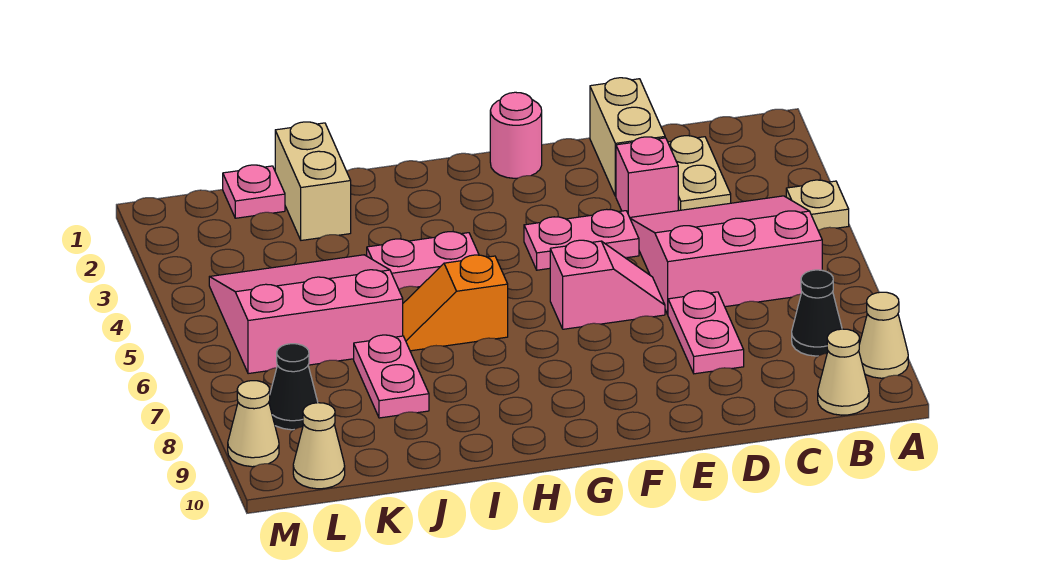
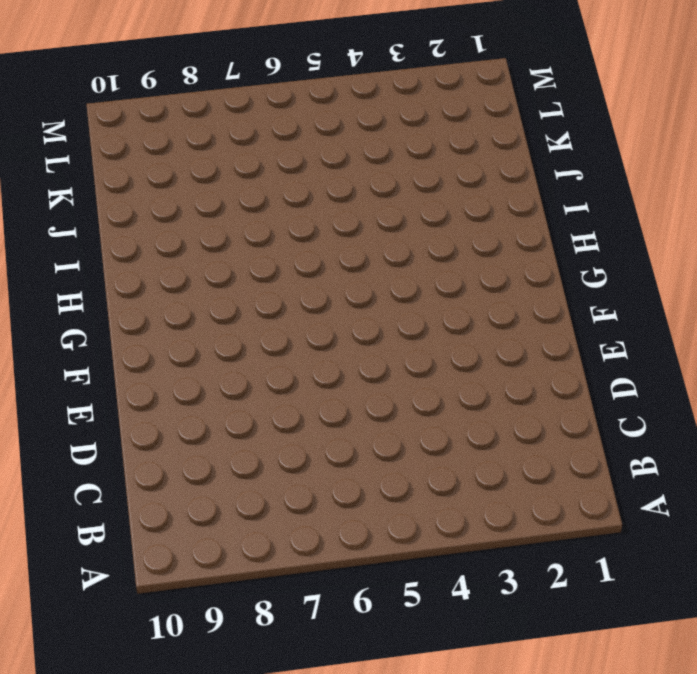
none -> tan plate A4 level 1
none -> tan cone A9 level 1
none -> pink slope B4:D6 level 1 top 6

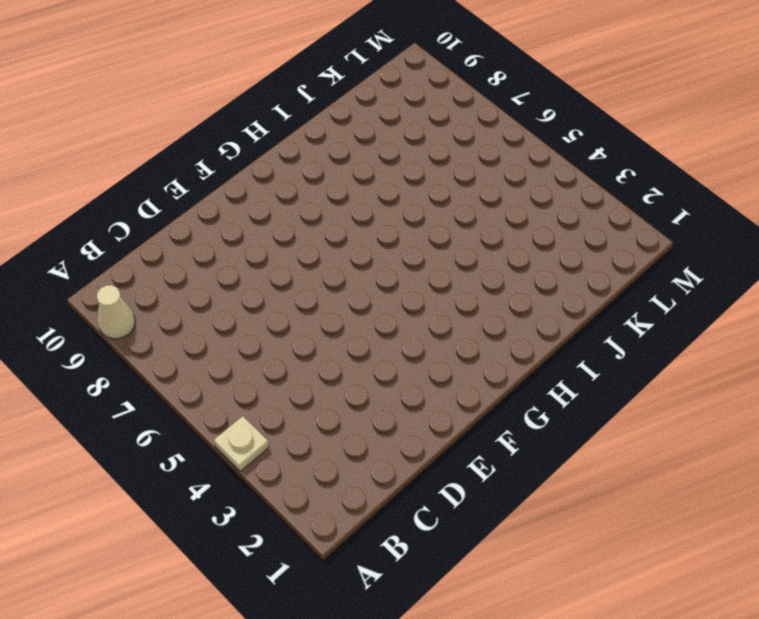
none -> pink slope B4:D6 level 1 top 6
none -> black cone B8 level 1
none -> tan cone B10 level 1

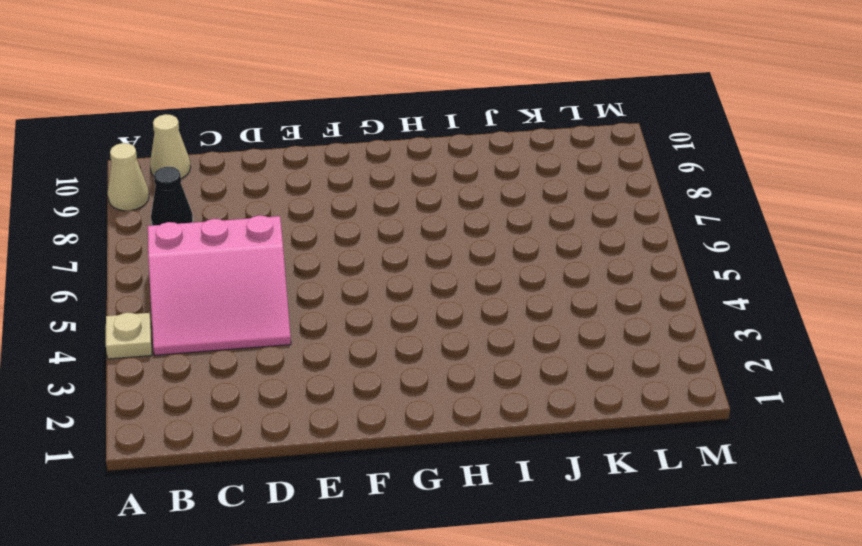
none -> tan plate C2:C3 level 1
none -> tan brick D1:D2 level 1
none -> pink brick D3 level 1

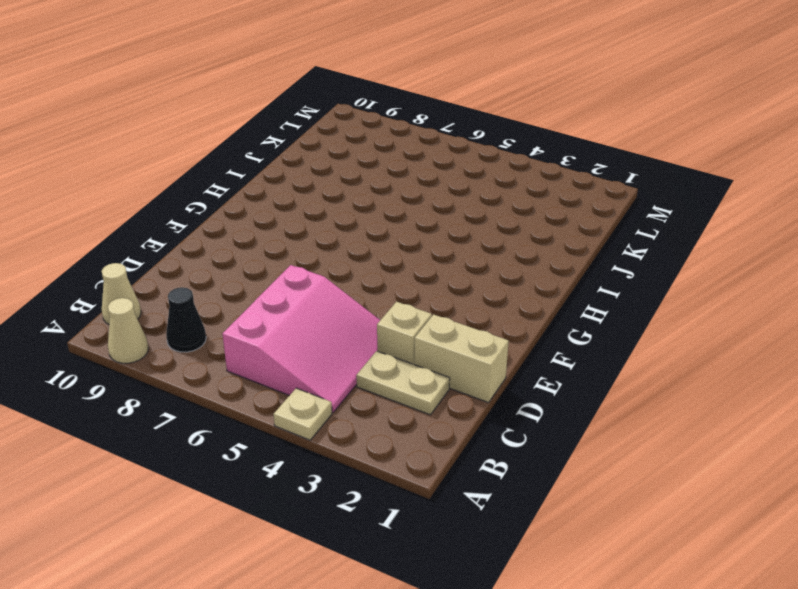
tan brick D3 level 1 -> pink brick D3 level 1
none -> pink plate D7:D8 level 1
none -> pink plate E4:F4 level 1
none -> pink slope E6:F6 level 1 top F

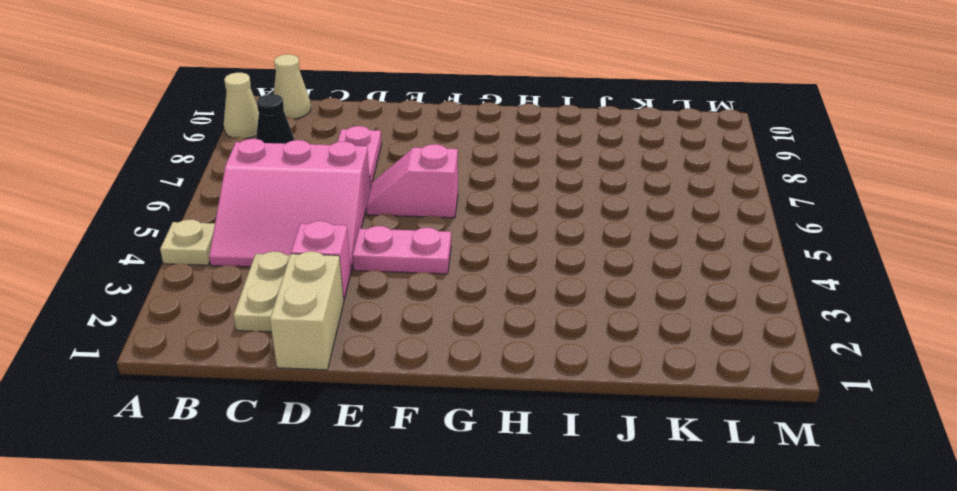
none -> pink round brick F1 level 1
none -> pink plate H4:I4 level 1
none -> orange slope H6:I6 level 1 top H

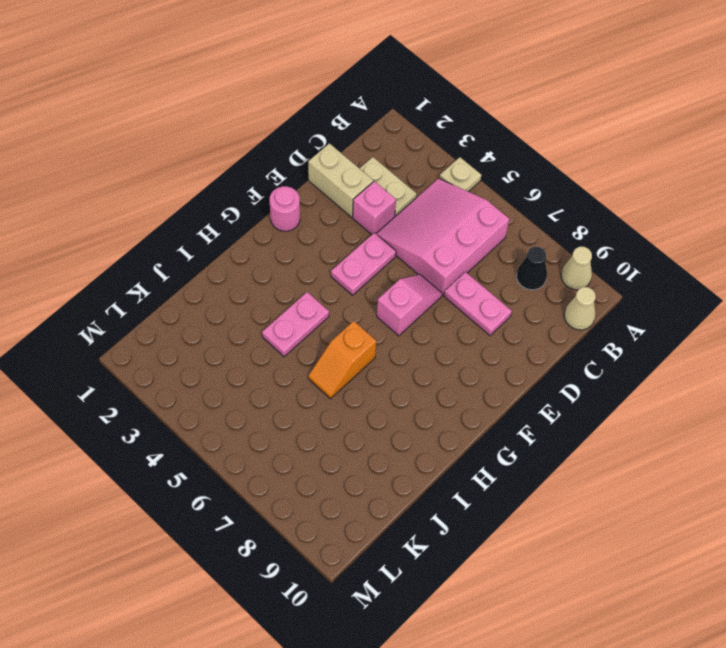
none -> tan brick J1:J2 level 1
none -> pink slope J4:L6 level 1 top 6
none -> pink plate J7:J8 level 1

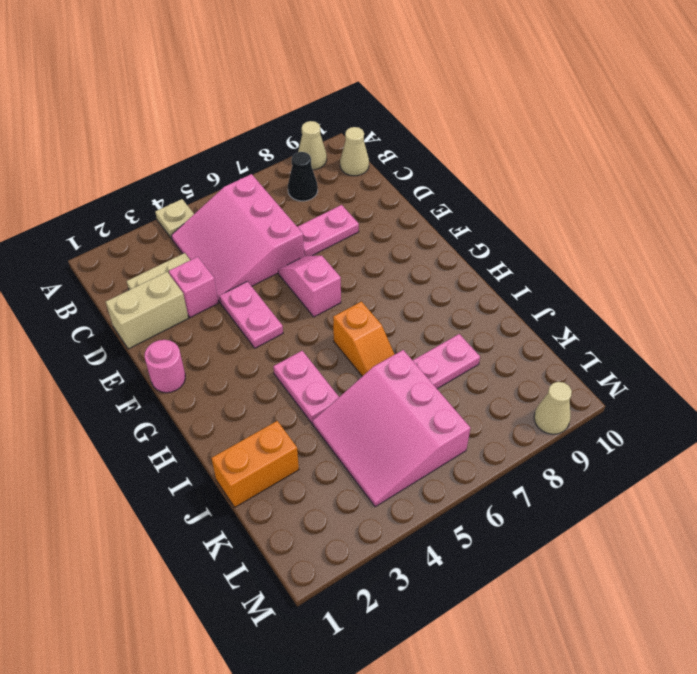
orange brick J1:J2 level 1 -> tan brick J1:J2 level 1
none -> pink plate K1 level 1
none -> black cone L8 level 1
none -> tan cone L10 level 1

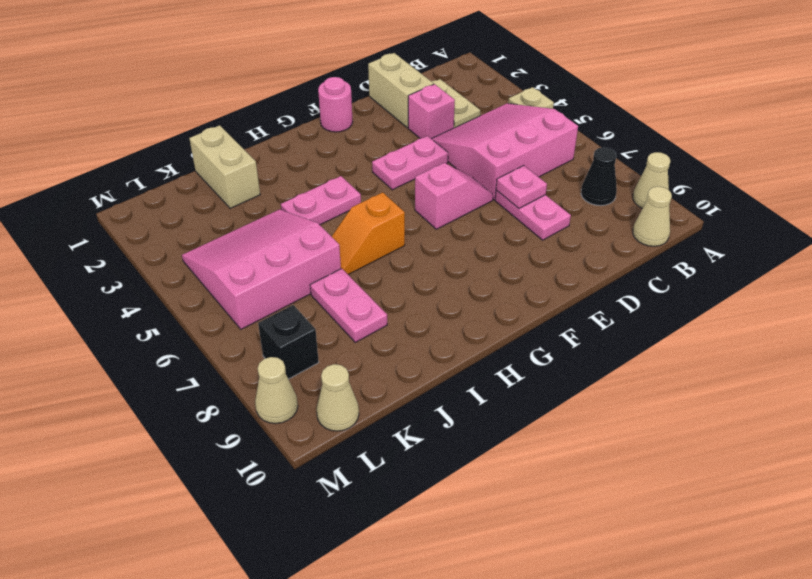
pink plate D7 level 2 -> pink plate K1 level 1
black brick L8 level 1 -> black cone L8 level 1

